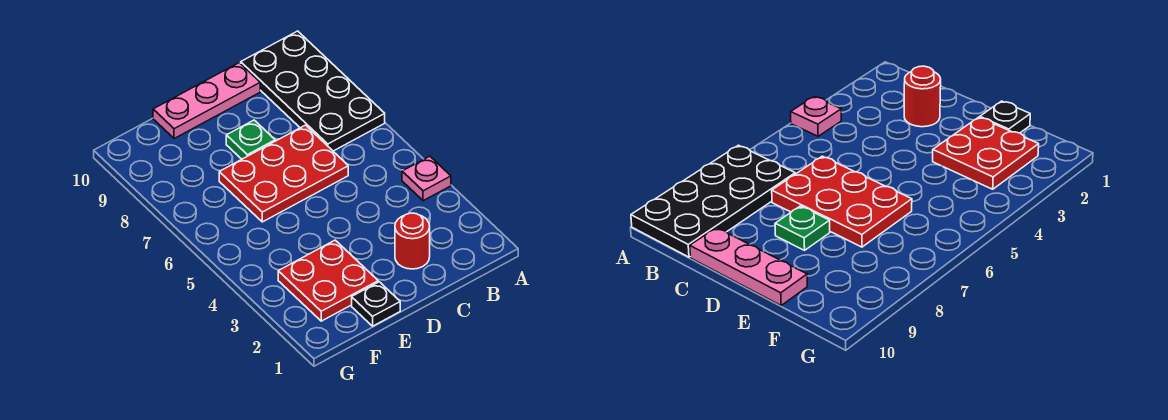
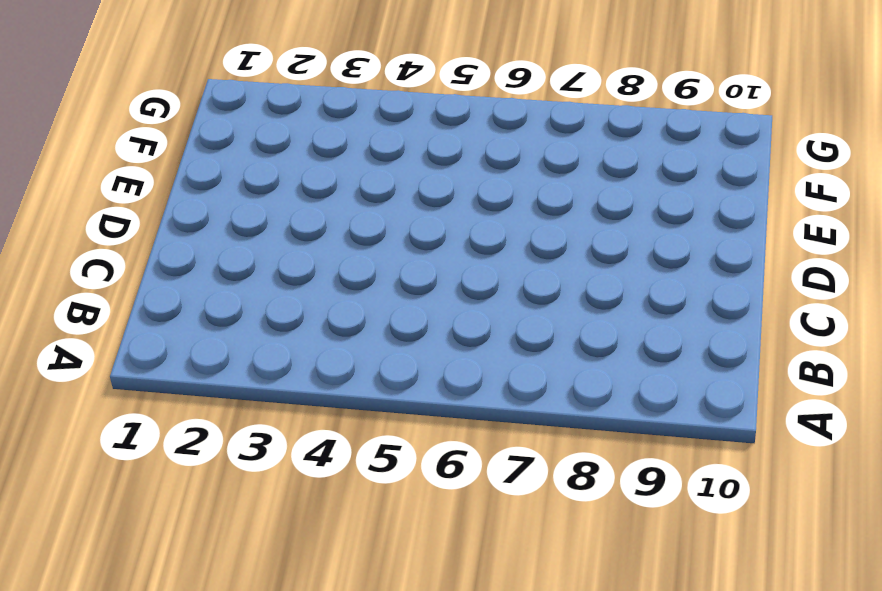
none -> pink plate A4 level 1
none -> black plate A7:B10 level 1

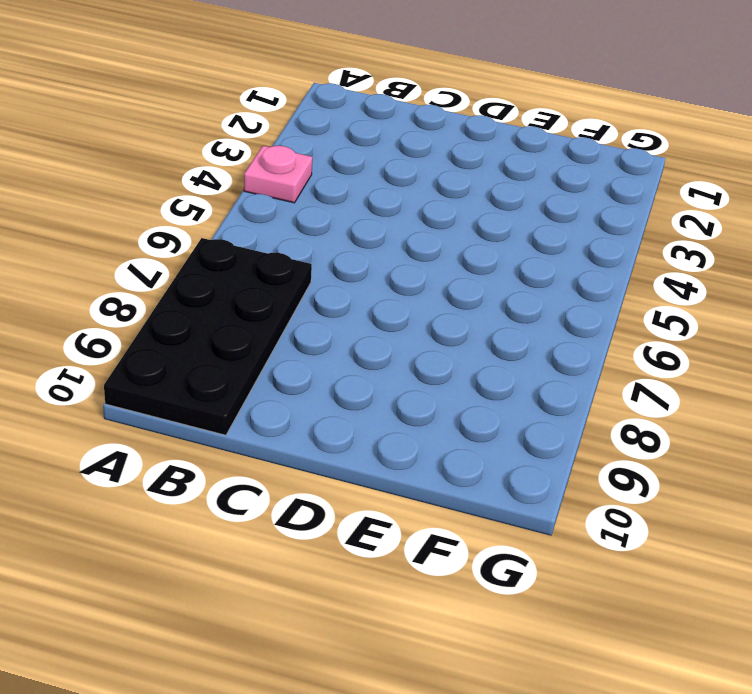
none -> red round brick C2 level 1
none -> red plate C6:E7 level 1

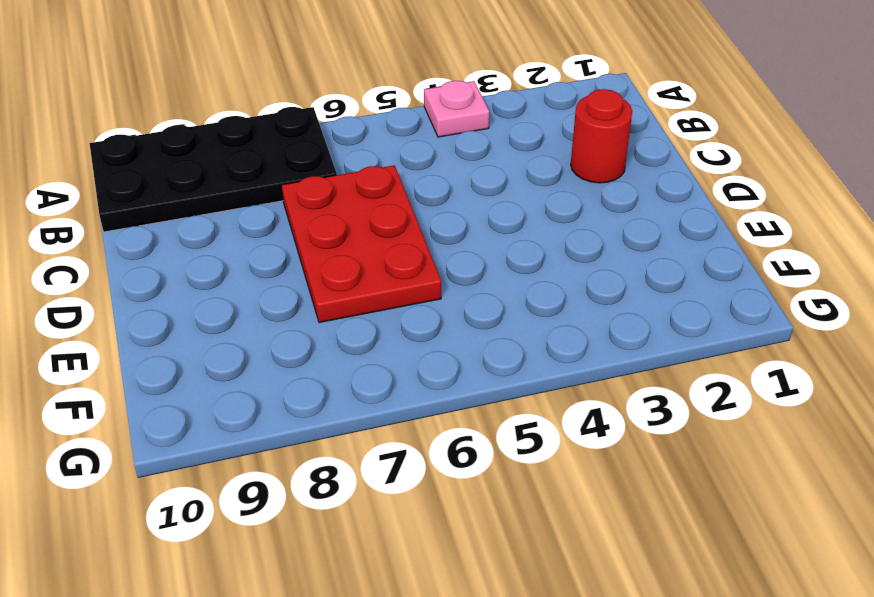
none -> pink plate C10:E10 level 1
none -> green plate D8 level 1

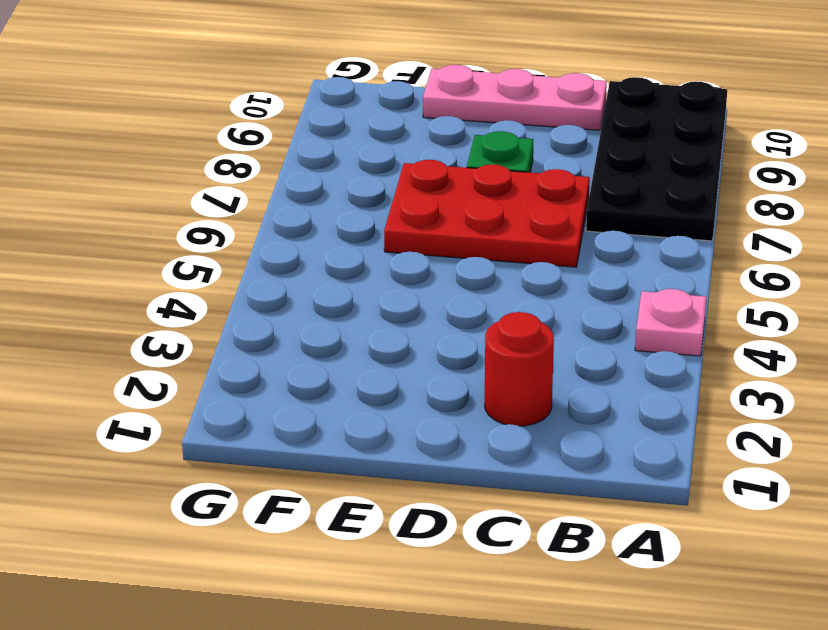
none -> black plate E1 level 1
none -> red plate E2:F3 level 1

